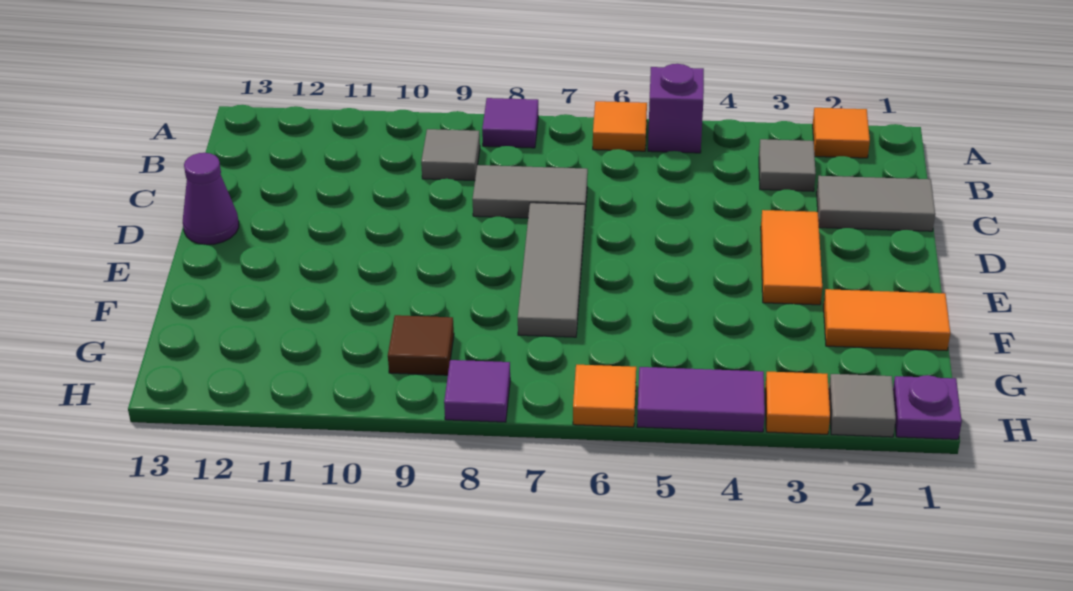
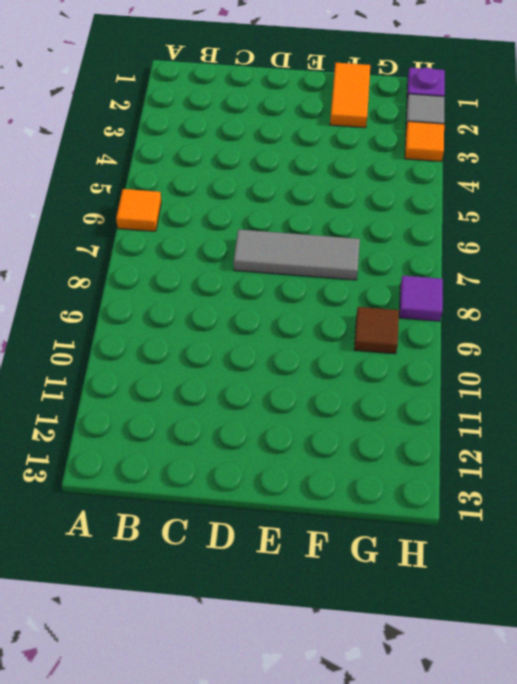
none -> orange tile A2 level 1
none -> purple brick A5 level 1
none -> purple tile A8 level 1

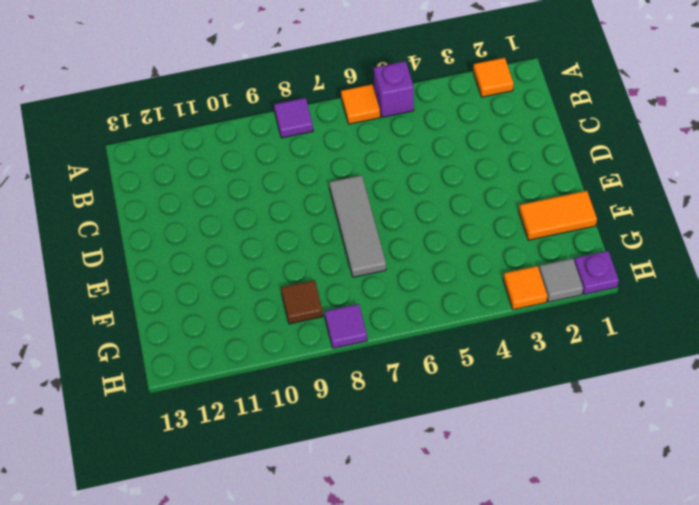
none -> grey tile B3 level 1
none -> grey tile B9 level 1
none -> grey tile C1:C2 level 1

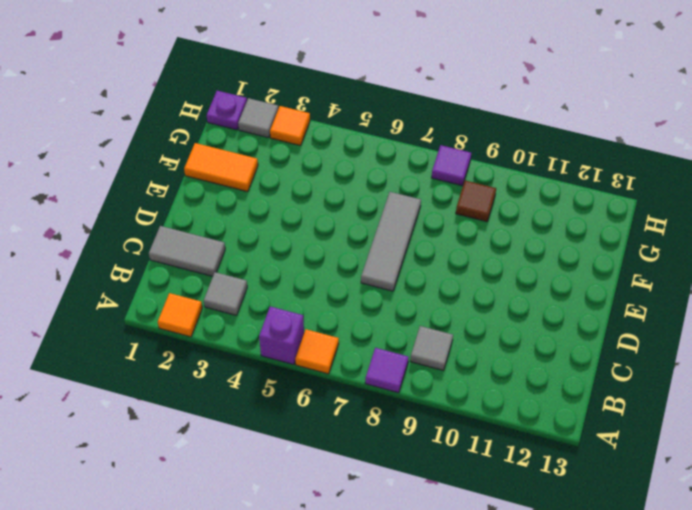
none -> grey tile C7:C8 level 1
none -> orange tile D3:E3 level 1
none -> purple cone D13 level 1

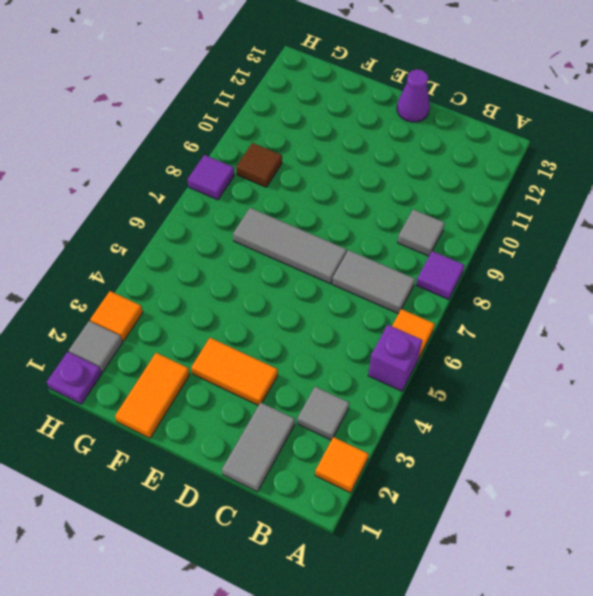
grey tile B7:C7 level 1 -> grey tile C7:C8 level 1
none -> purple tile H4:H5 level 1
none -> orange tile H6 level 1

